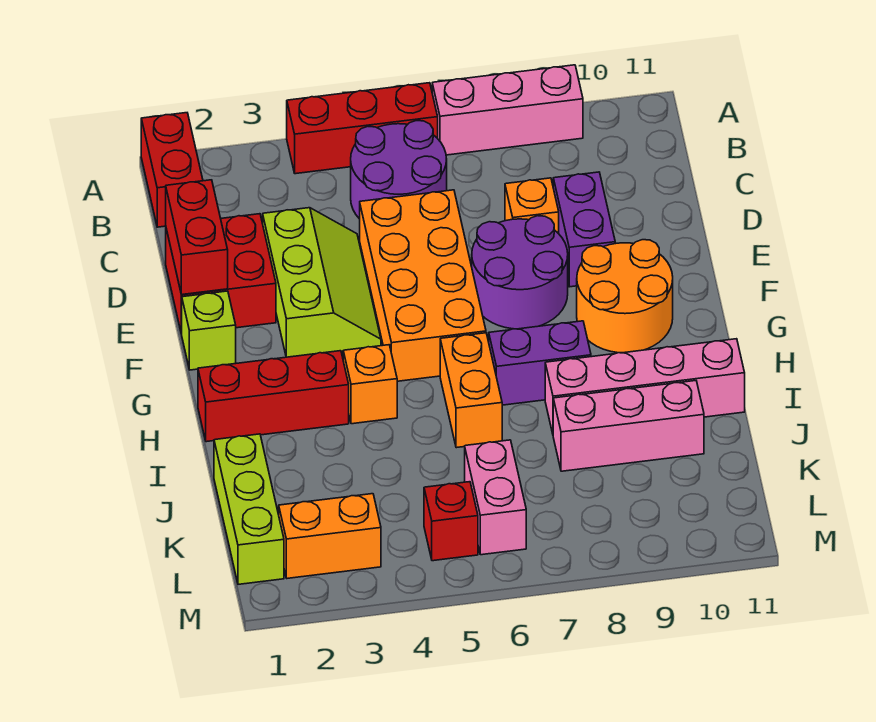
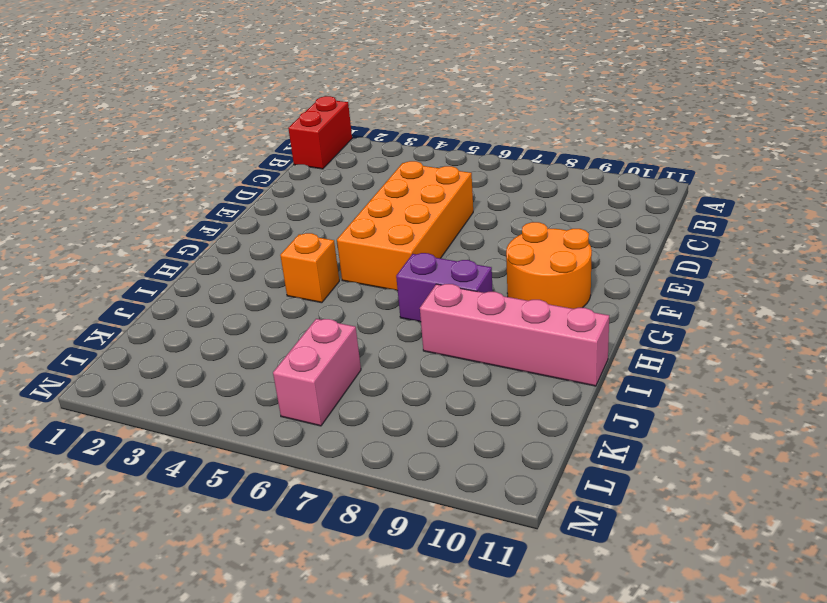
none -> red brick A4:A6 level 1
none -> pink brick A7:A9 level 1
none -> purple round brick B5:C6 level 1

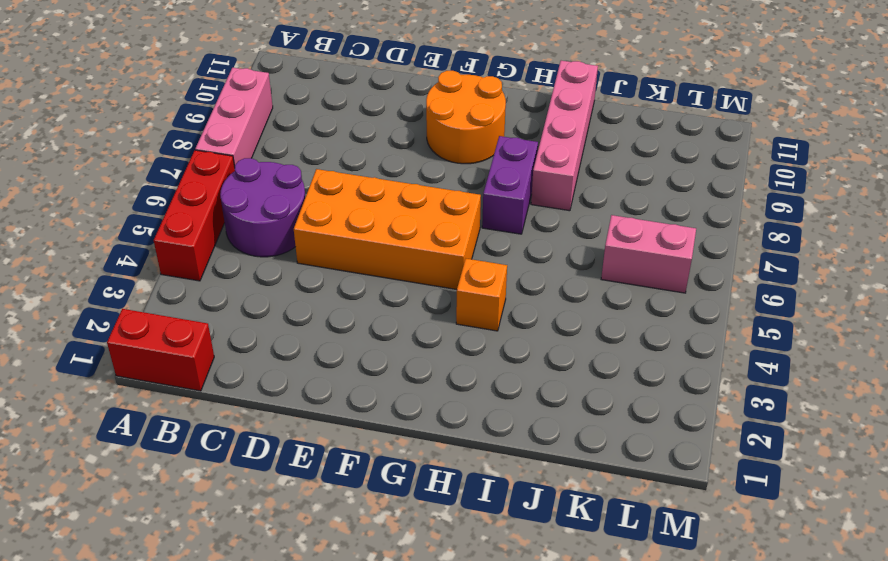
none -> red brick D1:E2 level 1
none -> lime slope D3:F4 level 1 top 3
none -> orange brick D8 level 1

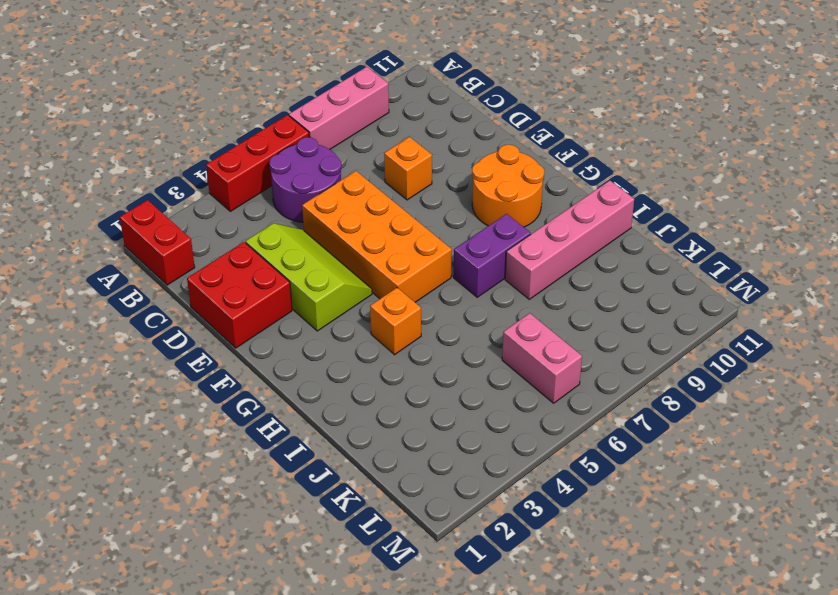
none -> purple brick D9:E9 level 1
none -> purple round brick E7:F8 level 1
none -> lime brick F1 level 1

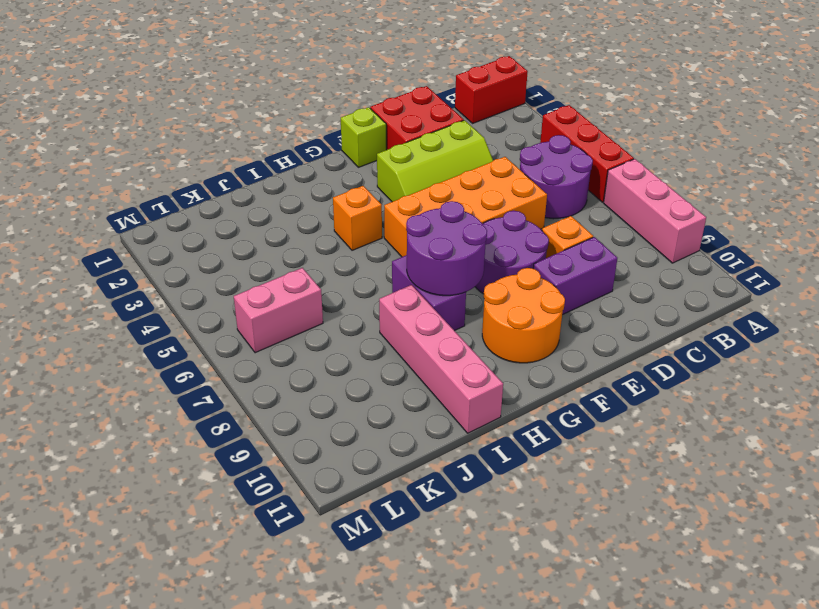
purple round brick G7:H8 level 2 -> none
none -> red brick H1:H3 level 1
none -> orange brick H6:I6 level 1
none -> lime brick J1:L1 level 1

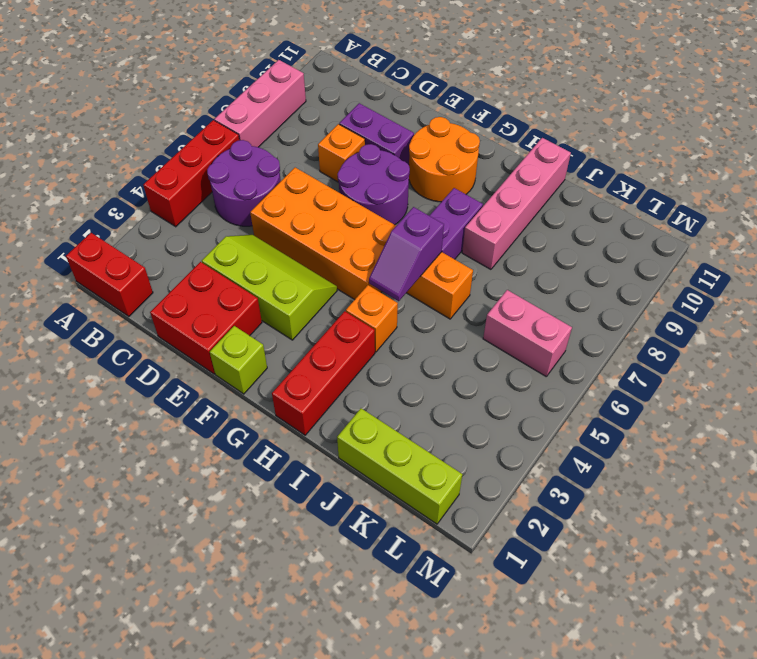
purple slope H5:H6 level 2 top 6 -> none
none -> pink brick J8:J10 level 1
none -> orange brick L2:L3 level 1
none -> red brick L5 level 1

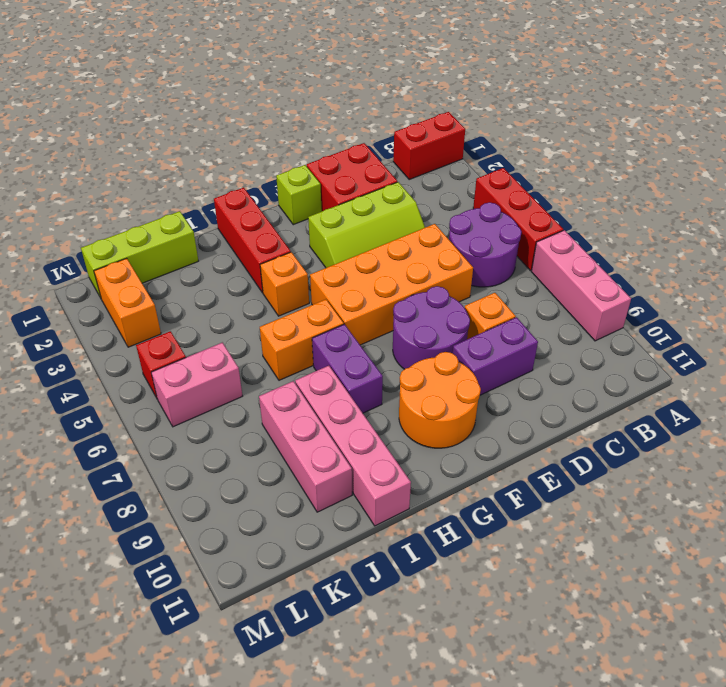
none -> red brick D1:E1 level 2

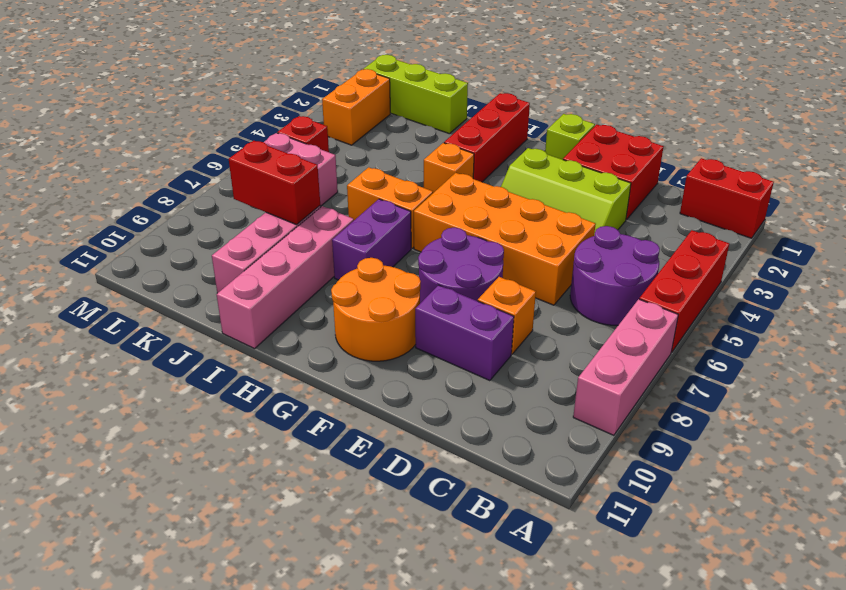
red brick J8:K8 level 2 -> red brick D1:E1 level 2

